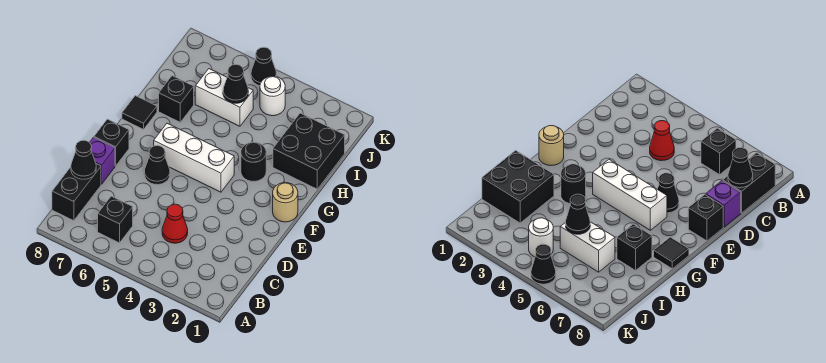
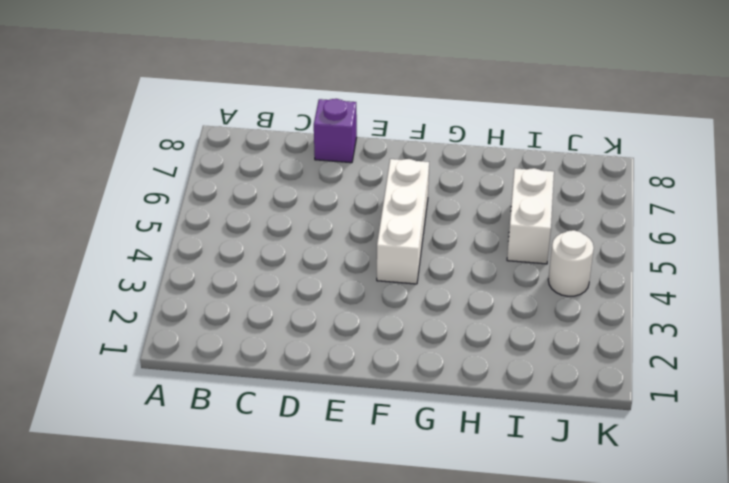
none -> black brick B6 level 1
none -> black brick B8:C8 level 1
none -> red cone C4 level 1

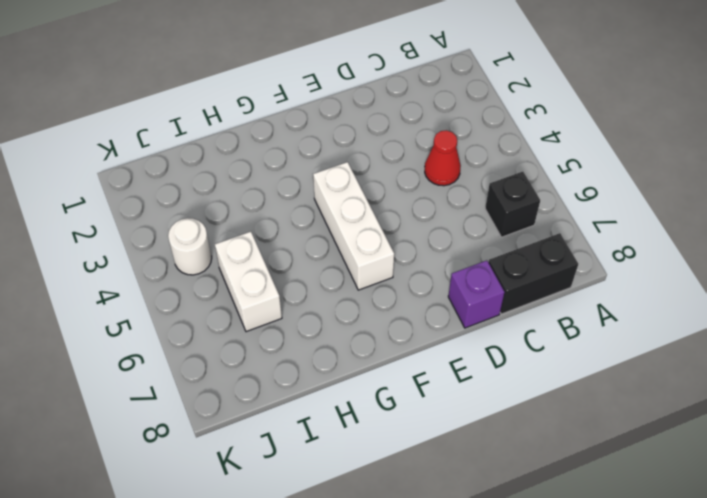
none -> black cone E6 level 1
none -> black brick E8 level 1
none -> tan round brick F1 level 1

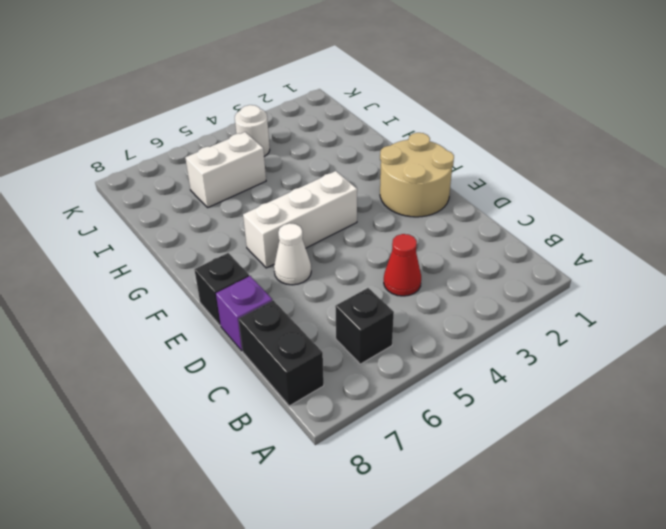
tan round brick E1:F2 level 1 -> tan round brick F1 level 1
white cone E6 level 1 -> black cone E6 level 1
none -> black round brick G3 level 1
none -> black tile G8 level 1
none -> black brick H1:I2 level 1

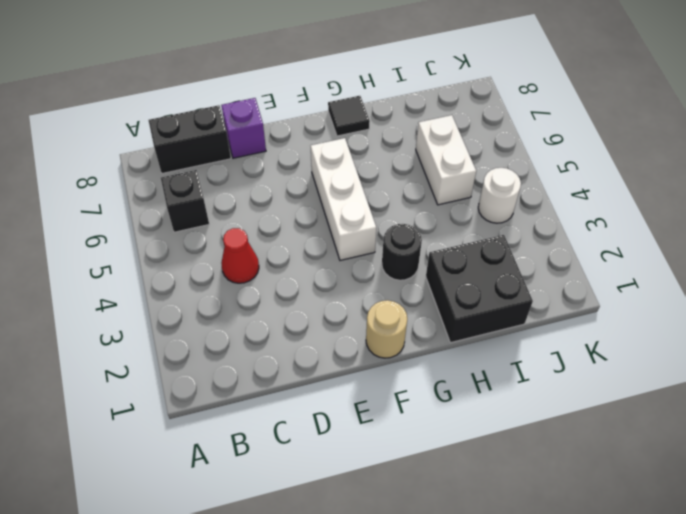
none -> black cone E6 level 1
none -> black brick E8 level 1
none -> black brick H7 level 1

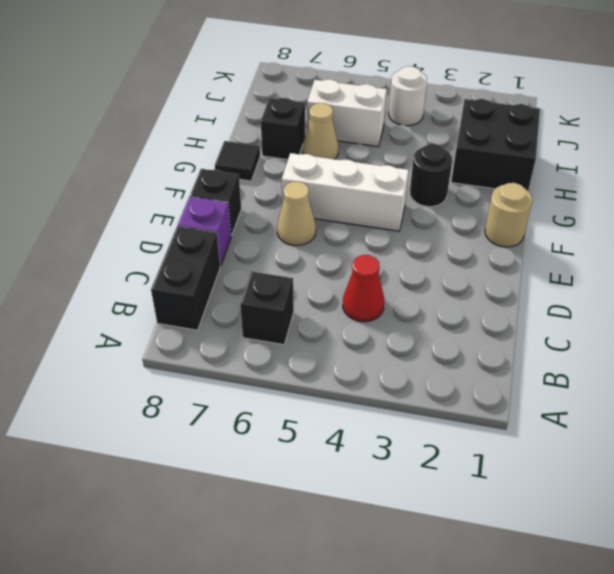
tan cone E6 level 1 -> black cone E6 level 1
tan cone H6 level 1 -> none
none -> black cone K5 level 1
none -> black cone C8 level 2
none -> black cone I5 level 2

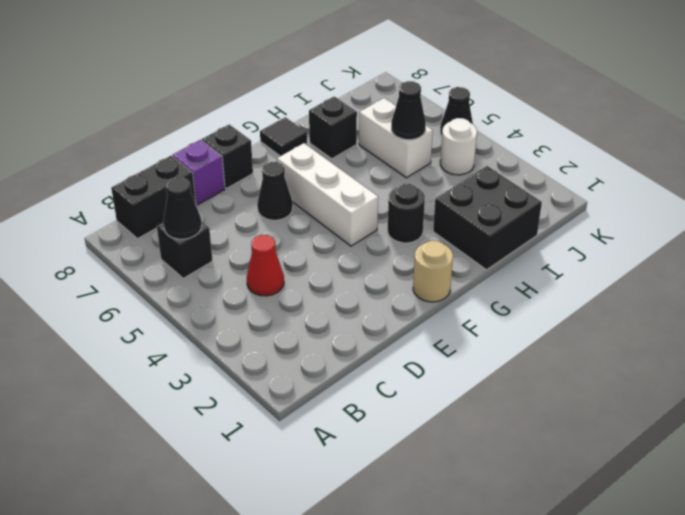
black cone B6 level 2 -> black cone C8 level 2

